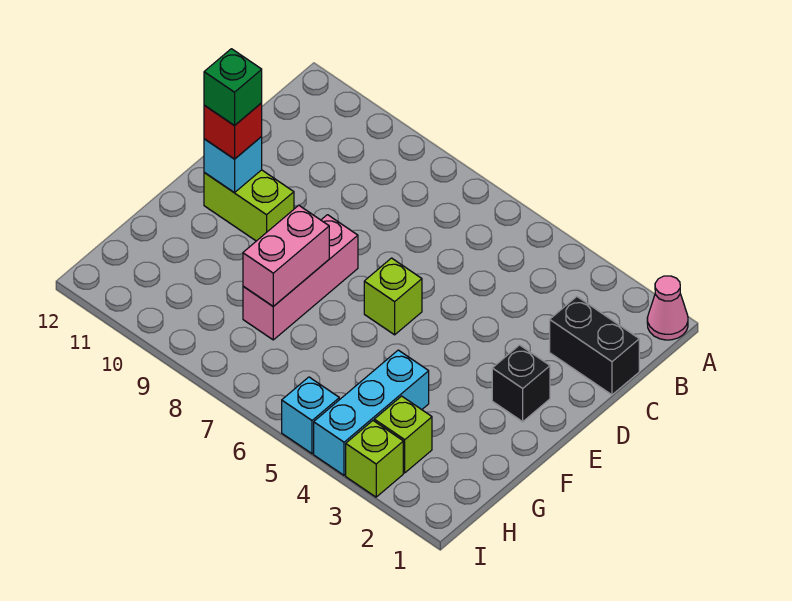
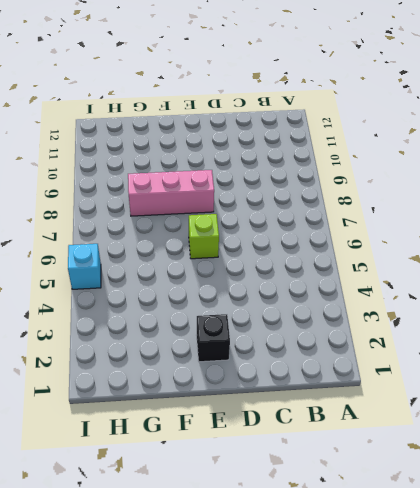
none -> pink cone A1 level 1
none -> black brick C1:C2 level 1
none -> lime brick E10:E11 level 1

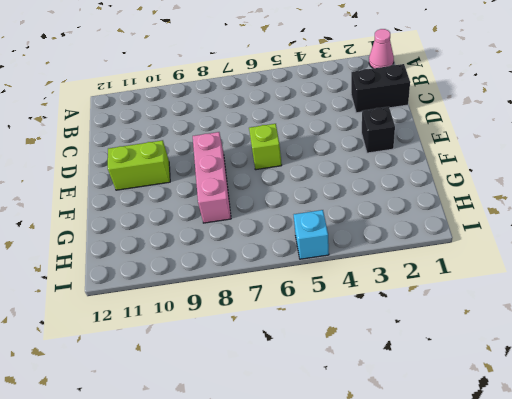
none -> cyan brick G4:I4 level 1
none -> lime brick H3 level 1
none -> lime brick I3 level 1

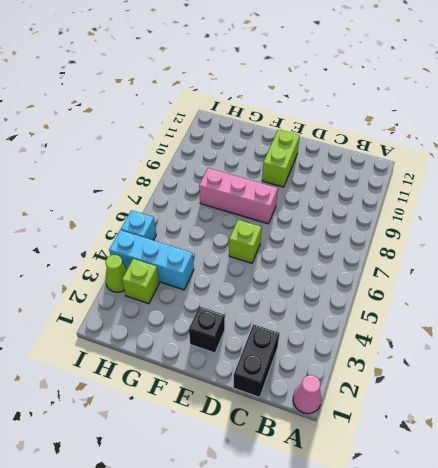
lime cone I3 level 1 -> lime brick I3 level 1
none -> cyan brick E11 level 2
none -> pink brick F8:G8 level 2
none -> red brick E11 level 3

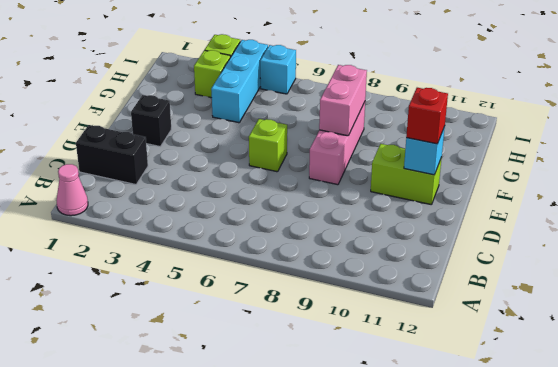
none -> green brick E11 level 4

